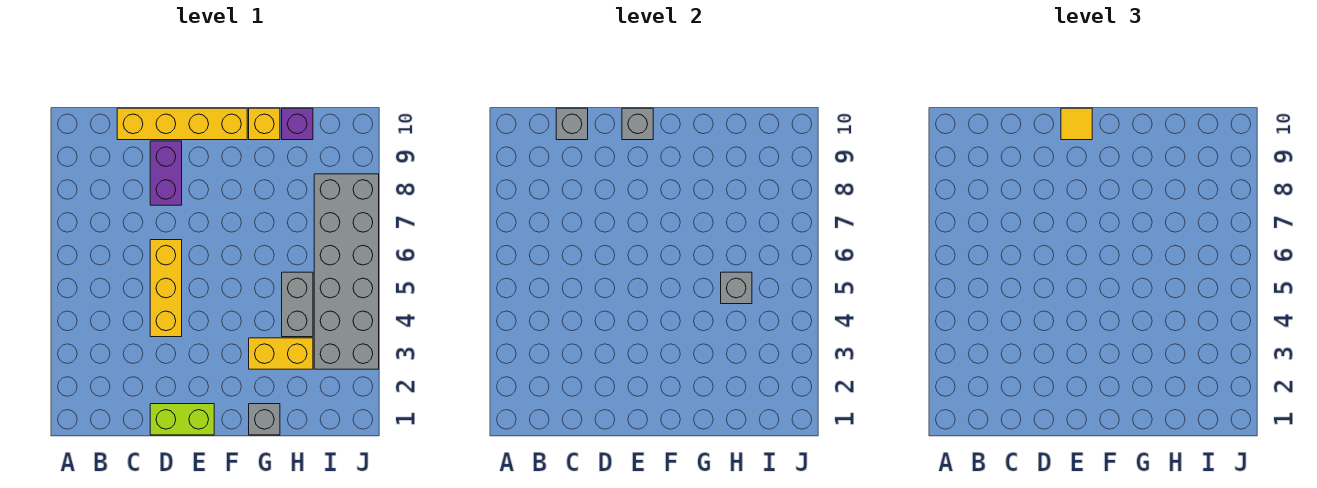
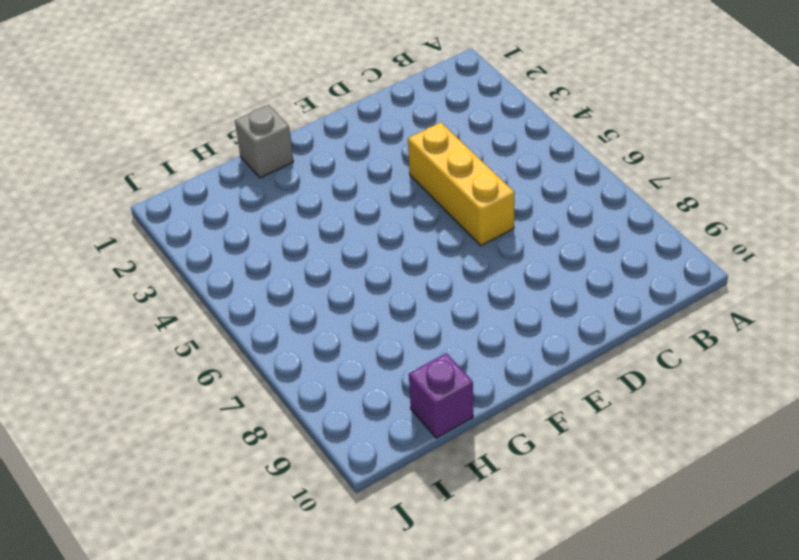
none -> yellow brick C10:F10 level 1
none -> lime brick D1:E1 level 1
none -> purple brick D8:D9 level 1

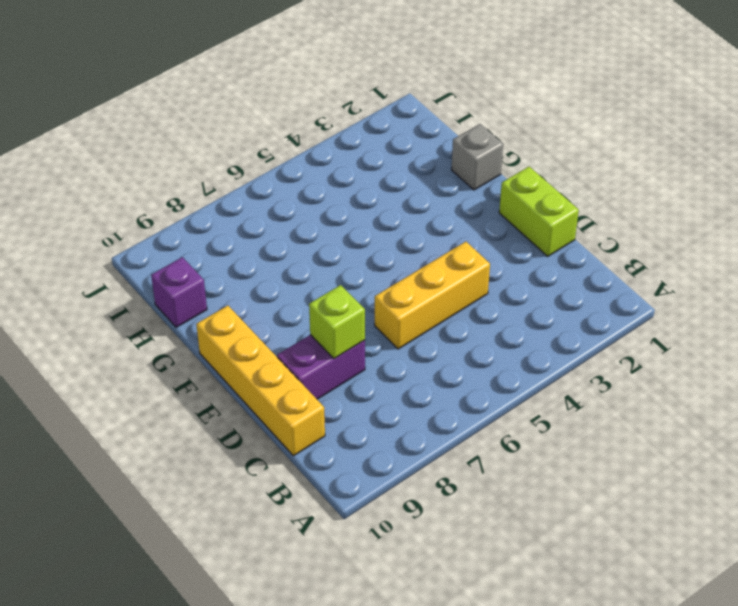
lime brick D8 level 2 -> none
none -> yellow brick G3:H3 level 1
none -> yellow brick G10 level 1
none -> grey brick H4:H5 level 1

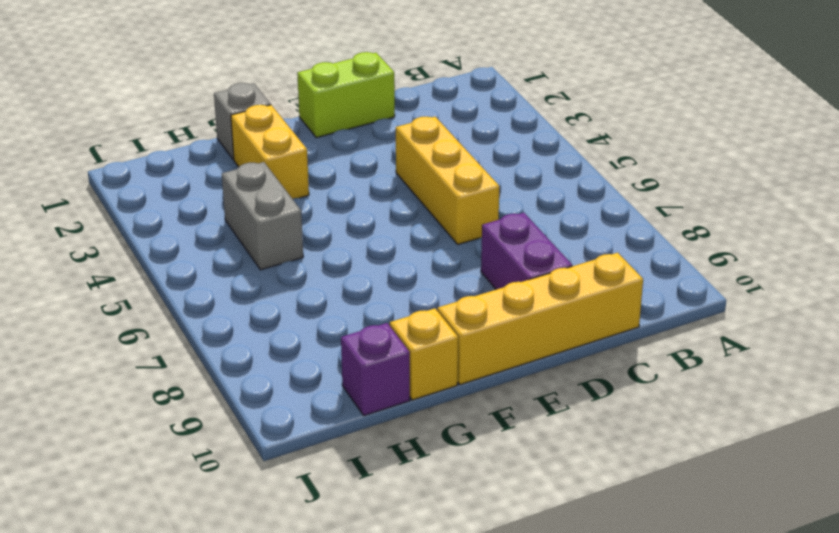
yellow brick G2:G3 level 1 -> yellow brick G3:H3 level 1
none -> grey brick I3:J8 level 1
none -> grey brick C10 level 2
none -> grey brick E10 level 2

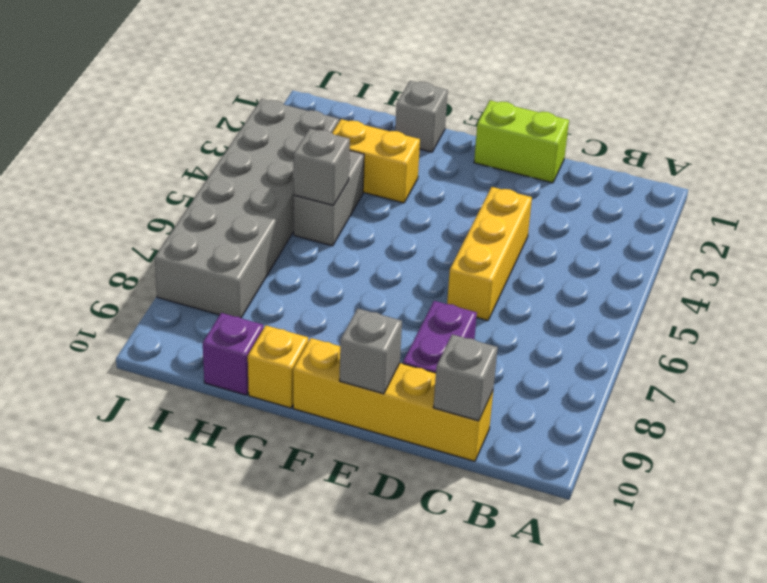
none -> yellow tile E10 level 3

